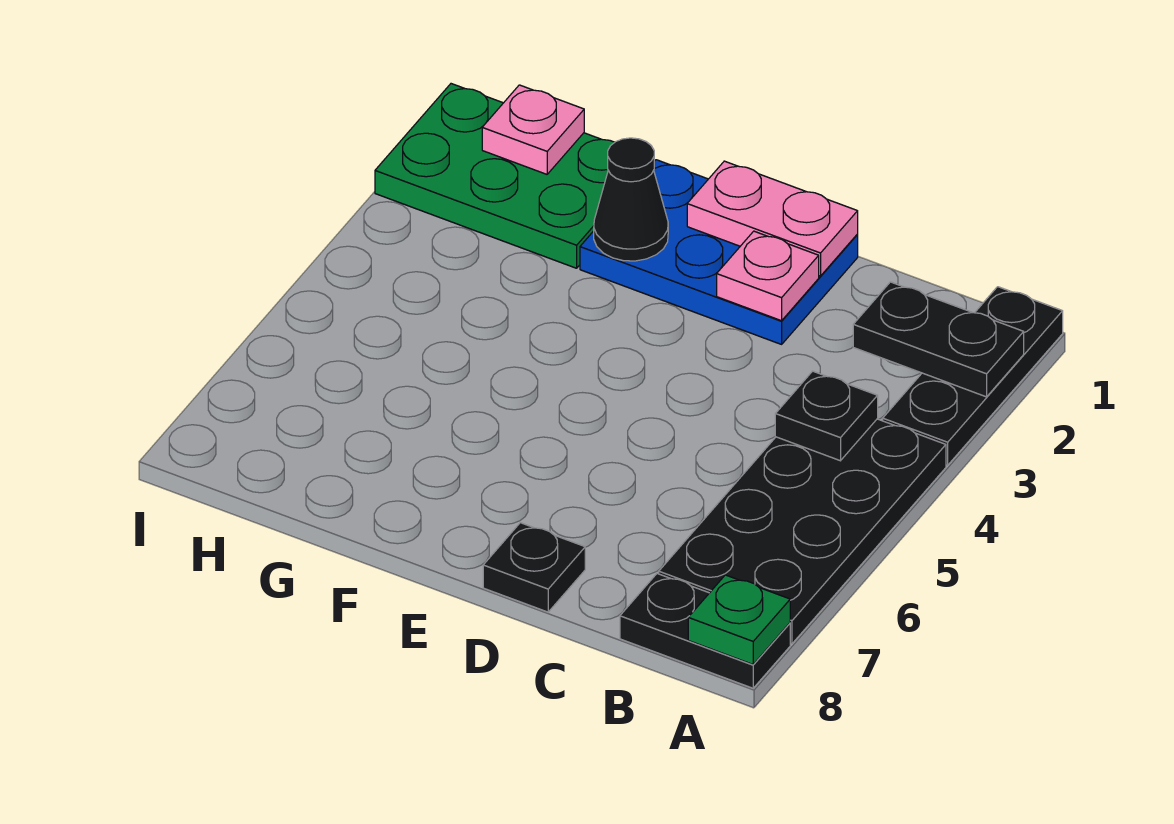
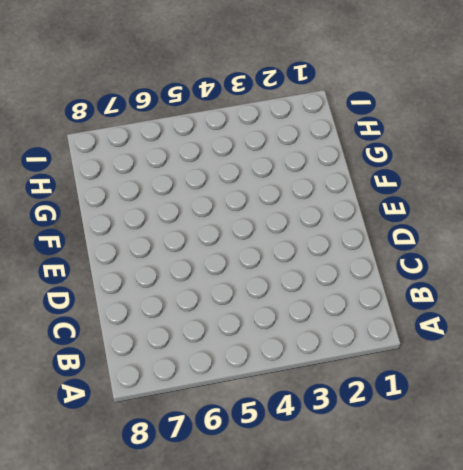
none -> black plate A1:A3 level 1
none -> black plate A4:B7 level 1
none -> black plate A8:B8 level 1

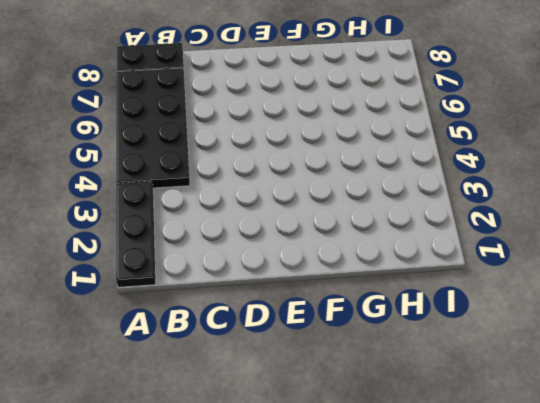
none -> blue plate D1:F2 level 1
none -> black plate D8 level 1
none -> green plate G1:I2 level 1

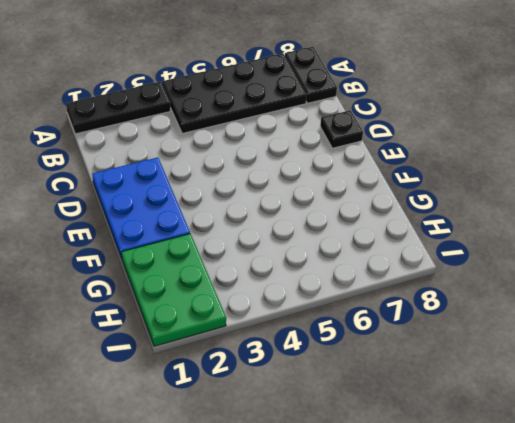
none -> black plate A2:B2 level 2
none -> green plate A8 level 2
none -> black plate B4 level 2

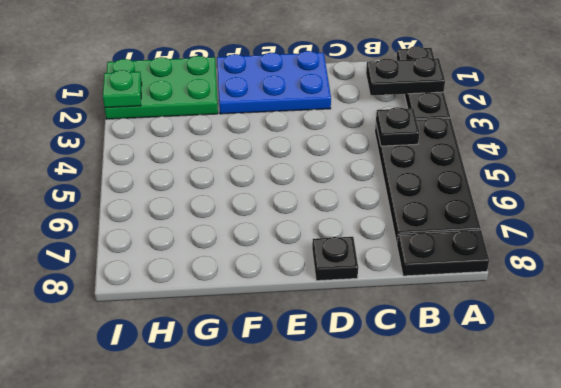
green plate I2 level 2 -> green plate A8 level 2
none -> pink plate D1:E1 level 2
none -> pink plate D2 level 2
none -> black cone F2 level 2

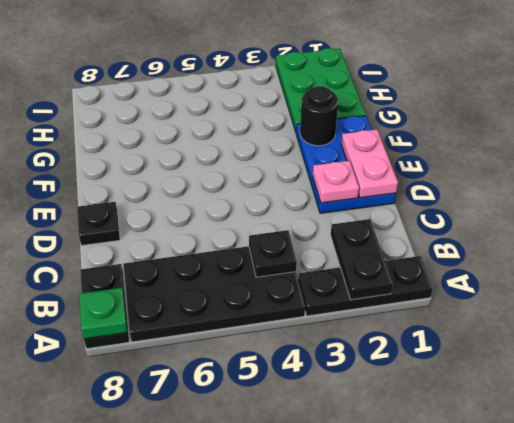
black round brick F2 level 2 -> black cone F2 level 2
none -> pink plate H1 level 2

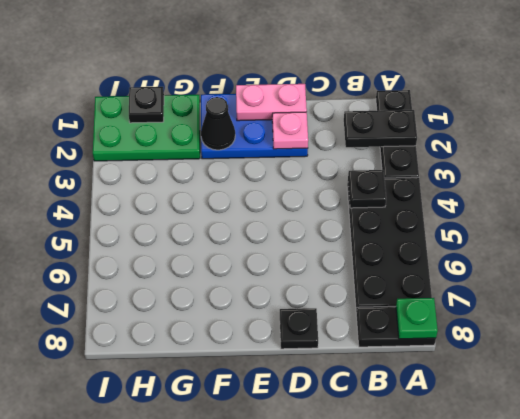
black plate H1 level 2 -> pink plate H1 level 2

